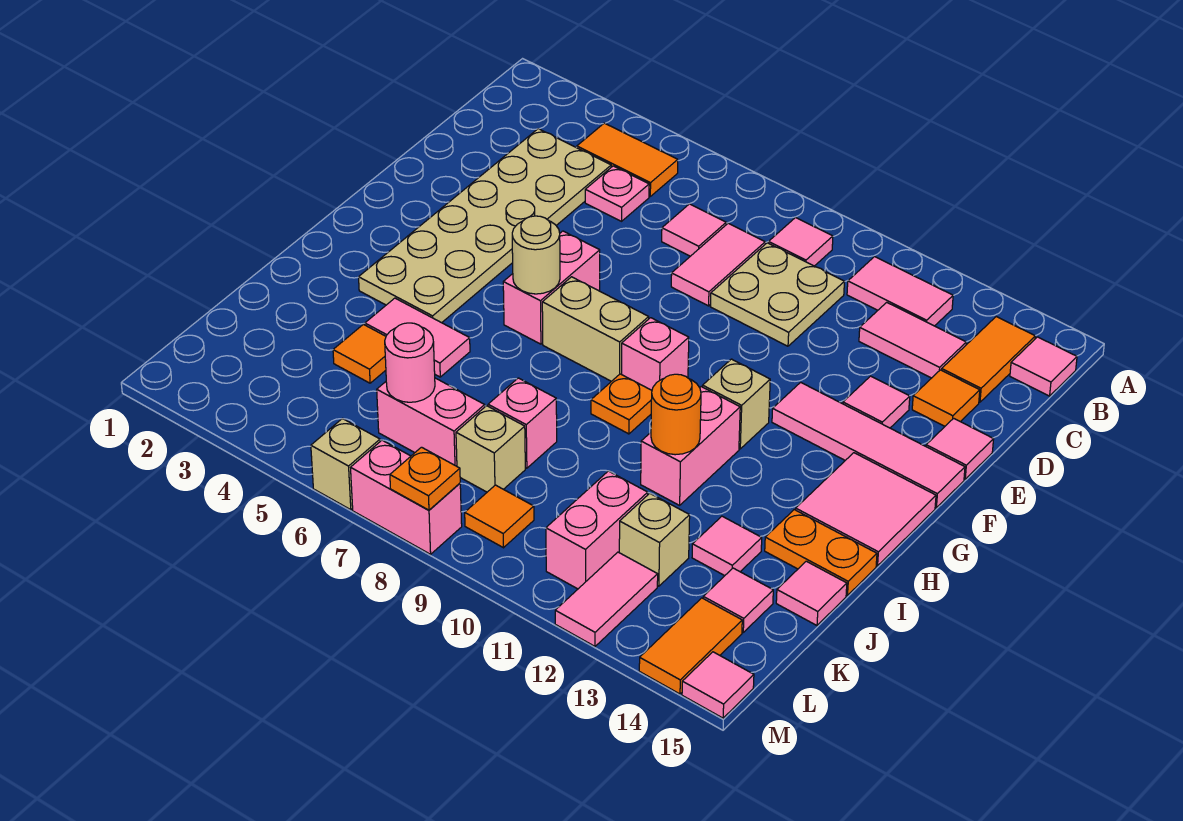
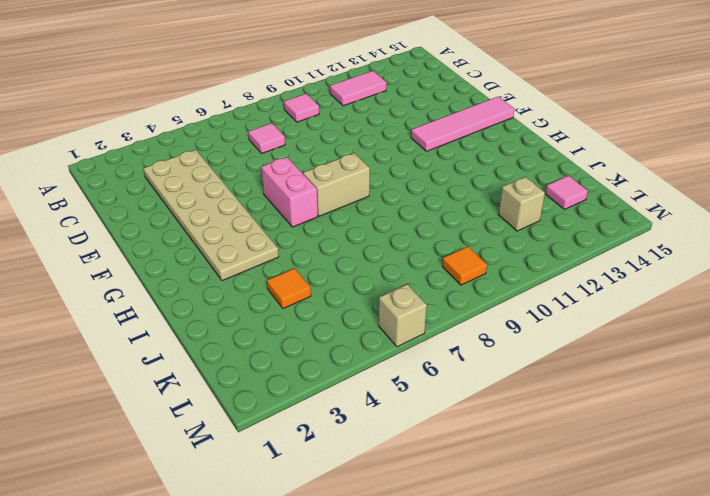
none -> orange tile B4:B5 level 1
none -> orange tile B14:C14 level 1
none -> pink tile B15 level 1
none -> pink plate C5 level 1

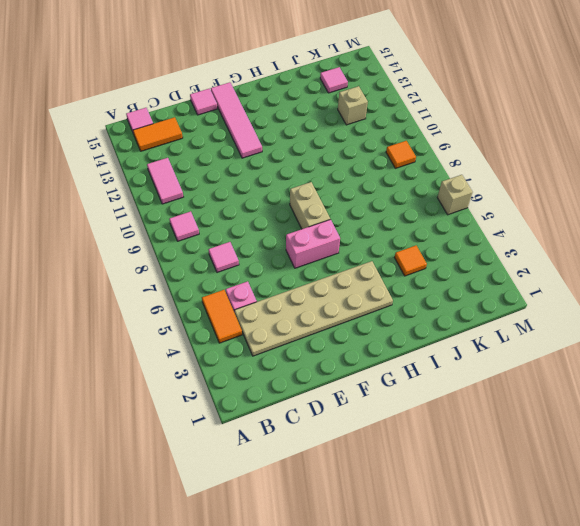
none -> pink tile C8:D8 level 1
none -> tan plate C9:D10 level 1
none -> pink tile C12:C13 level 1
none -> orange tile D14 level 1

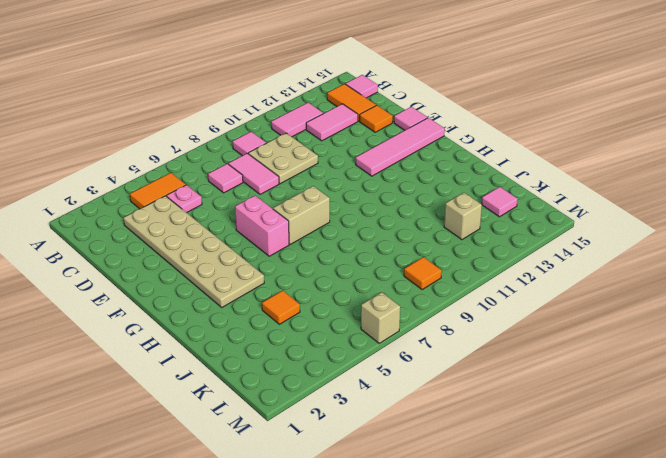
none -> pink tile E13 level 1
none -> pink brick G9 level 1
none -> tan brick G11 level 1
none -> pink tile G14:H15 level 1

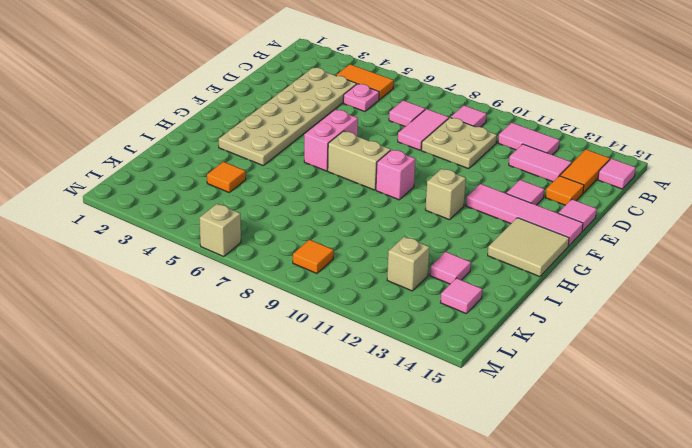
tan tile G14:H15 level 1 -> pink tile G14:H15 level 1
none -> orange plate H9 level 1
none -> pink brick H11:I11 level 1
none -> pink tile I4:I5 level 1
none -> orange plate I14:I15 level 1

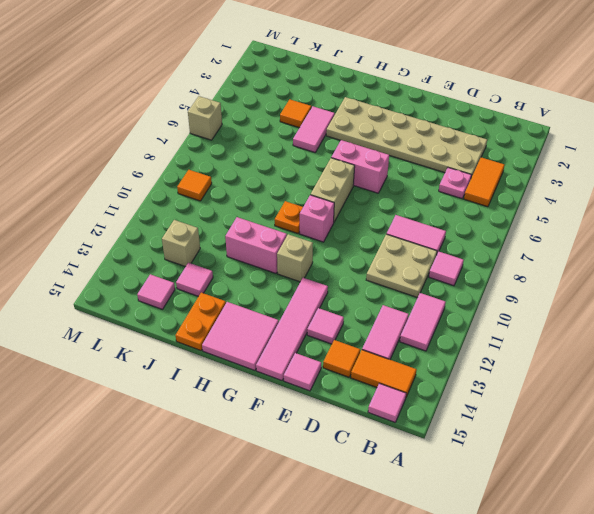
none -> pink tile C7 level 1
none -> pink brick J8 level 1
none -> pink tile J15 level 1
none -> pink brick K6:K7 level 1

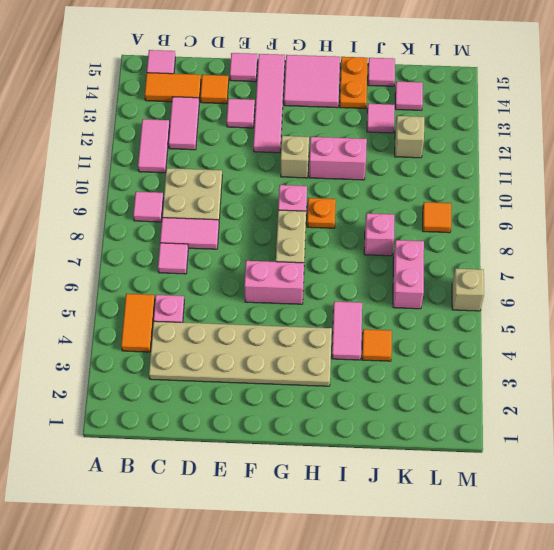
none -> tan brick K8 level 1
none -> pink brick K11:L11 level 1
none -> pink tile L12:M12 level 1
none -> orange tile L14:M14 level 1

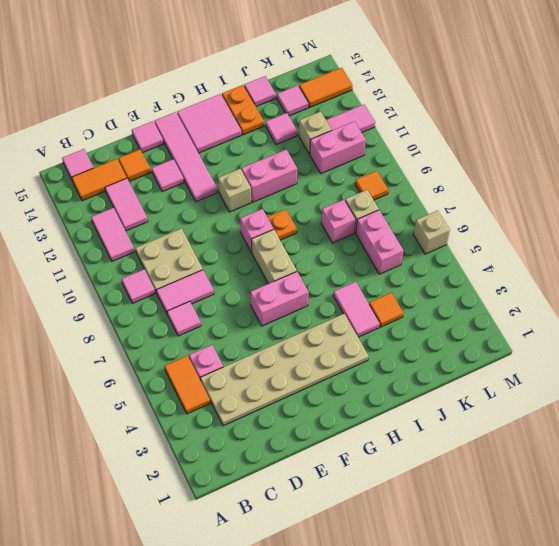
none -> pink brick M7:M8 level 1
none -> pink tile M15 level 1
none -> tan round brick G6 level 2
none -> orange round brick I11 level 2

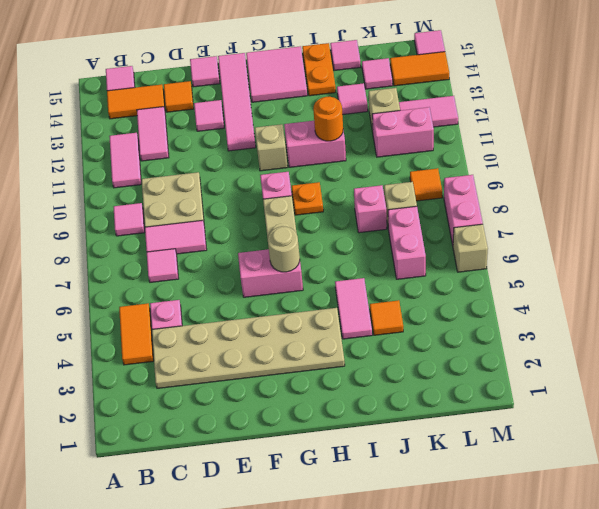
none -> pink round brick K6 level 2
none -> orange plate M8 level 2

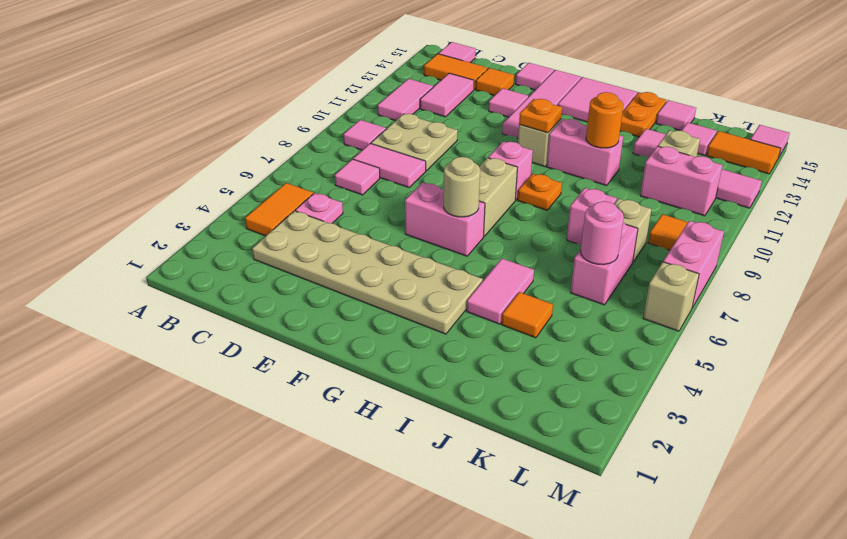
orange plate G11 level 2 -> orange plate M8 level 2

